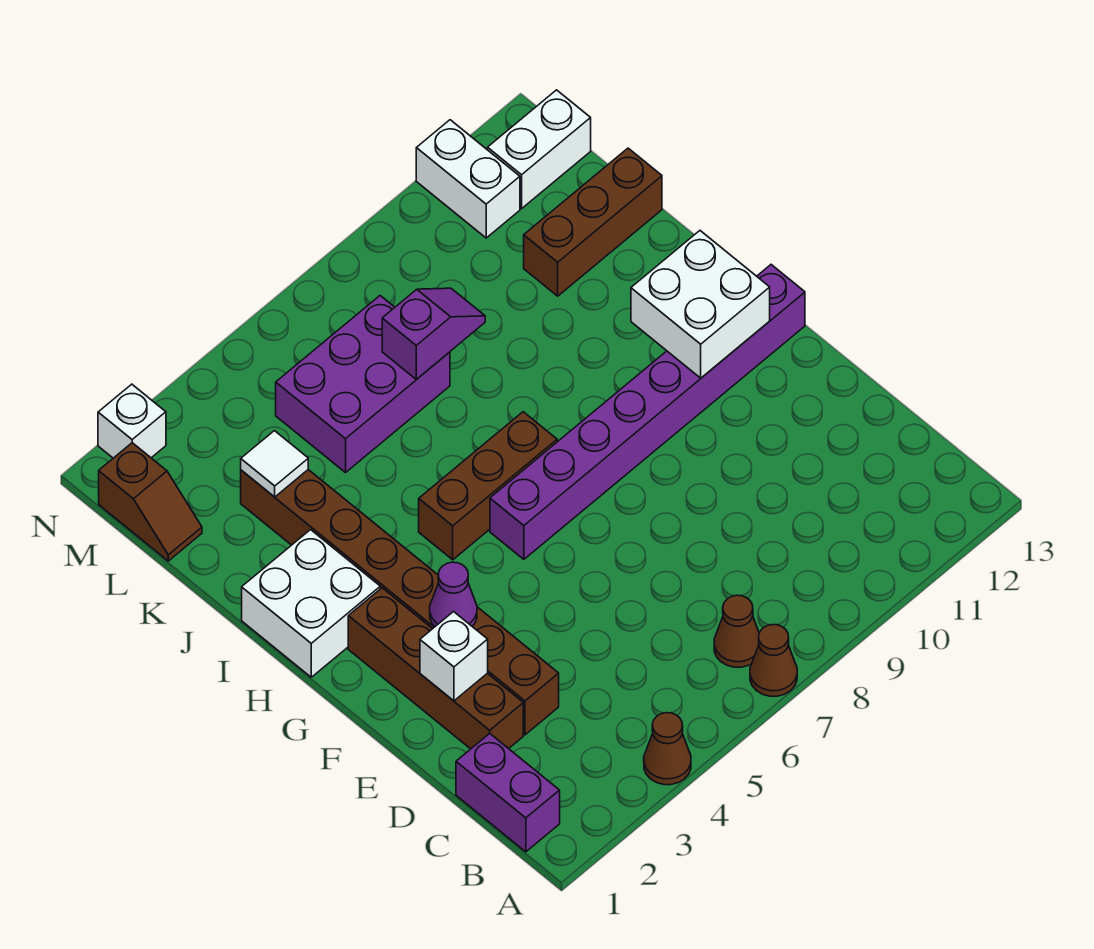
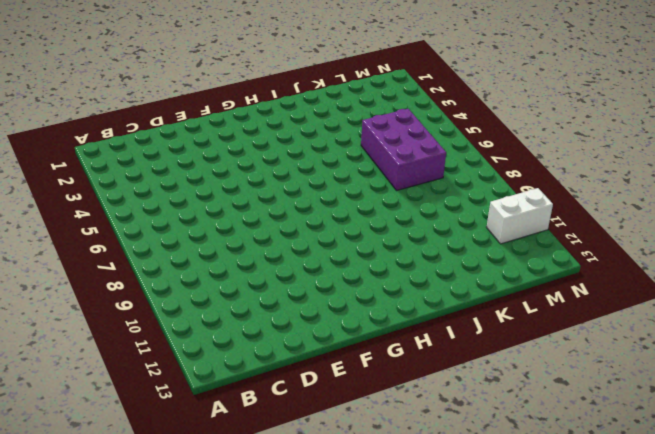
none -> brown cone A4 level 1
none -> brown cone A7 level 1
none -> purple brick B1:C1 level 1

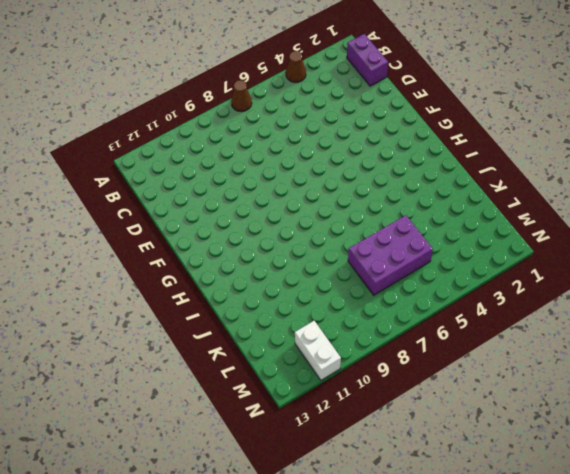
none -> brown cone B7 level 1
none -> brown brick D2:G2 level 1
none -> brown brick D3:K3 level 1

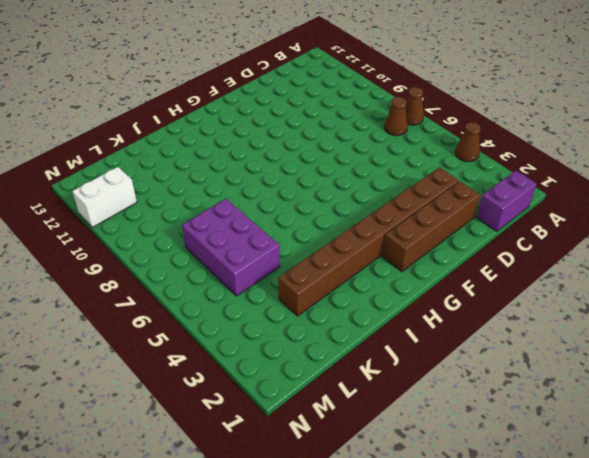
none -> purple brick G6:G13 level 1
none -> white brick H1:I2 level 1
none -> brown brick H5:H7 level 1

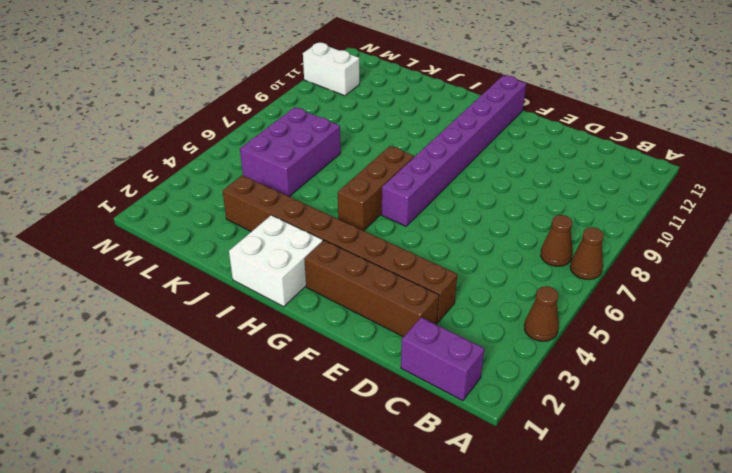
none -> brown brick K11:K13 level 1
none -> brown slope L1:M1 level 1 top M
none -> white brick M12:M13 level 1

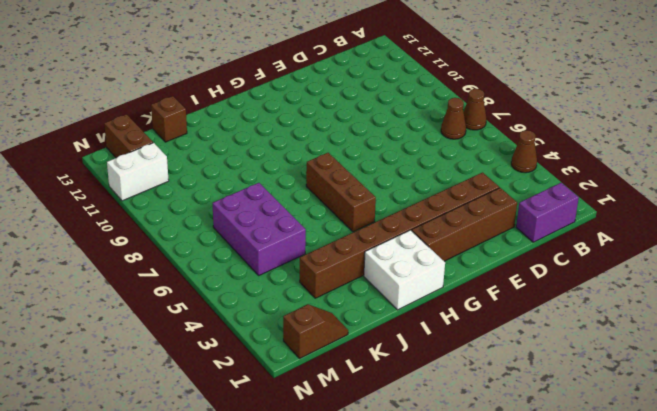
brown brick K13 level 1 -> brown brick K11:K13 level 1
brown brick M12:M13 level 1 -> white brick M12:M13 level 1
none -> purple brick G6:G13 level 1
none -> white brick N2 level 1
none -> white brick E2 level 2

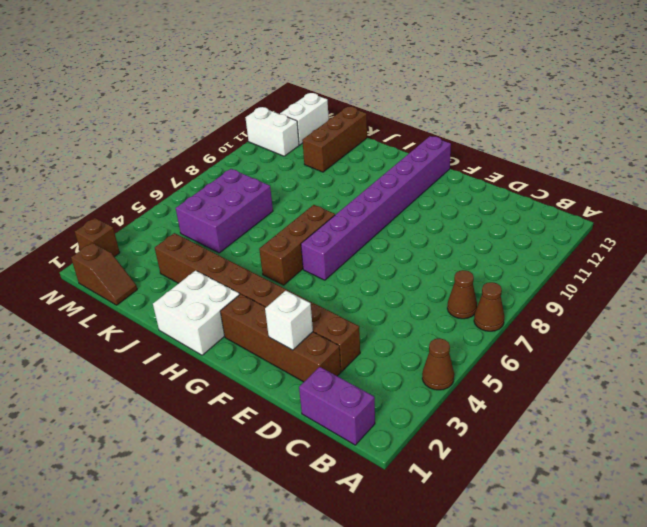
brown brick N2 level 1 -> white brick N2 level 1
none -> purple cone F3 level 2
none -> white brick G11:H12 level 2
none -> white tile K3 level 2

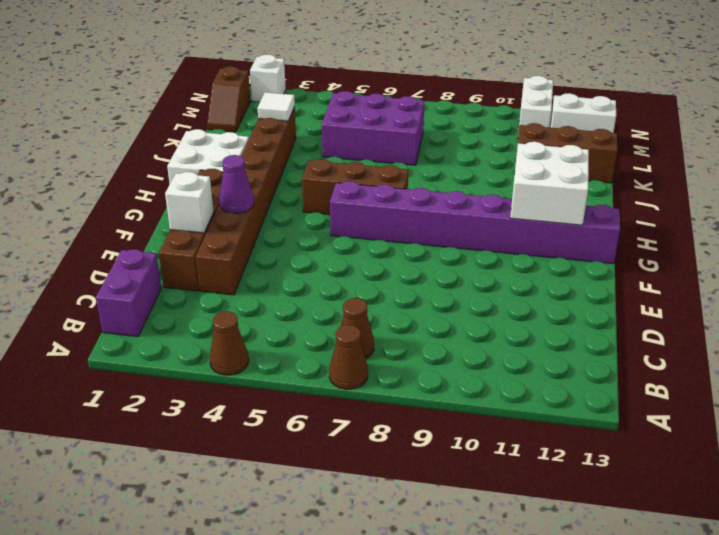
none -> purple slope K7:K8 level 2 top 7

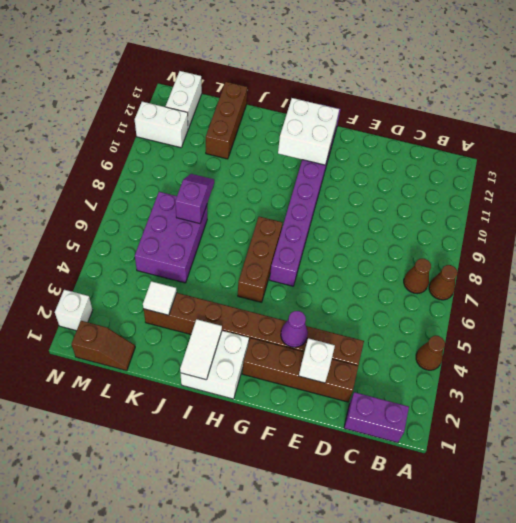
white tile I1:I2 level 2 -> none

